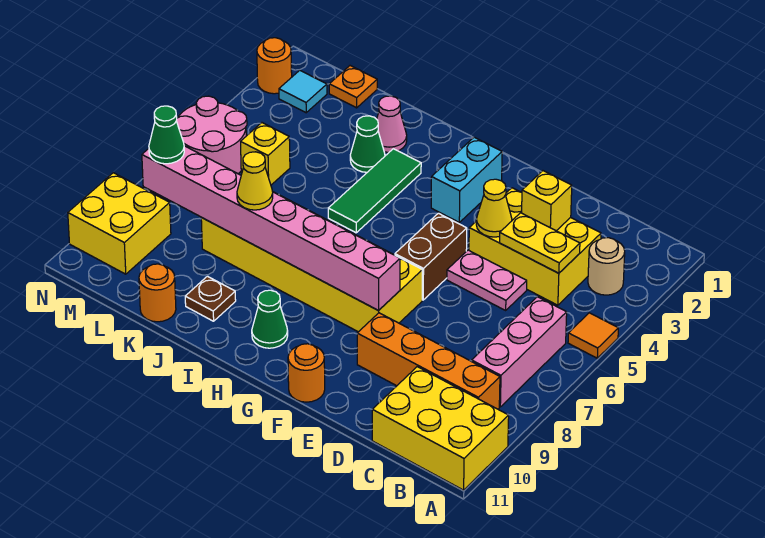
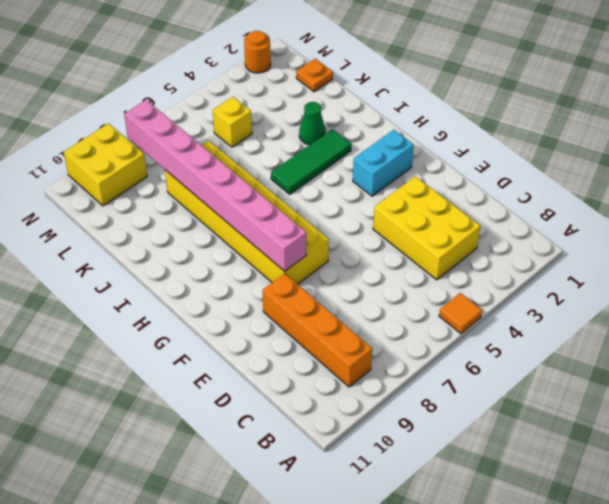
none -> yellow brick A10:C11 level 1
none -> tan round brick B3 level 1
none -> pink brick B6:B8 level 1

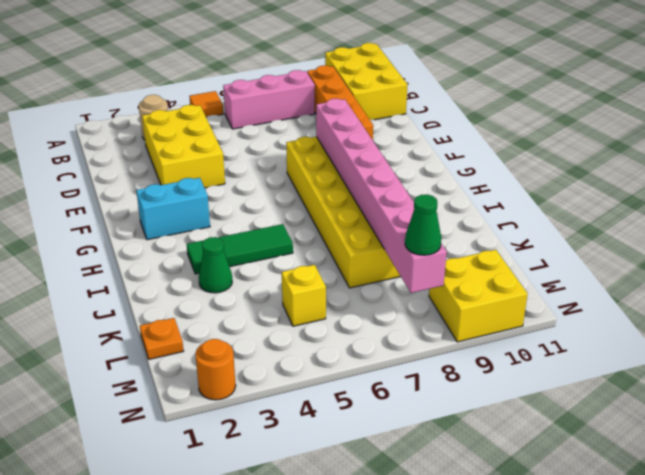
none -> pink plate D5:E5 level 1
none -> brown brick F5:F6 level 1
none -> orange round brick F11 level 1

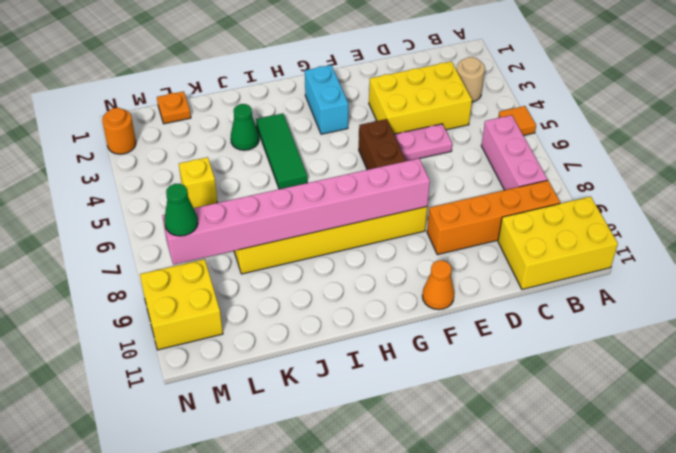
orange cone F11 level 1 -> orange round brick F11 level 1
none -> green cone H10 level 1
none -> pink cone J2 level 1
none -> brown plate J10 level 1

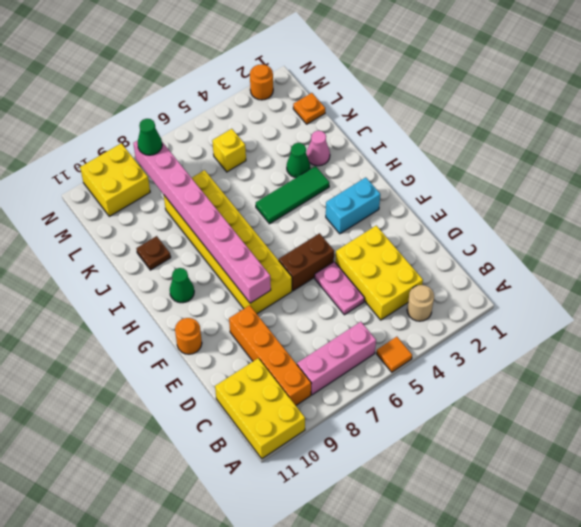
none -> orange round brick K11 level 1
none -> cyan tile M2 level 1
none -> pink round brick M5:N6 level 1

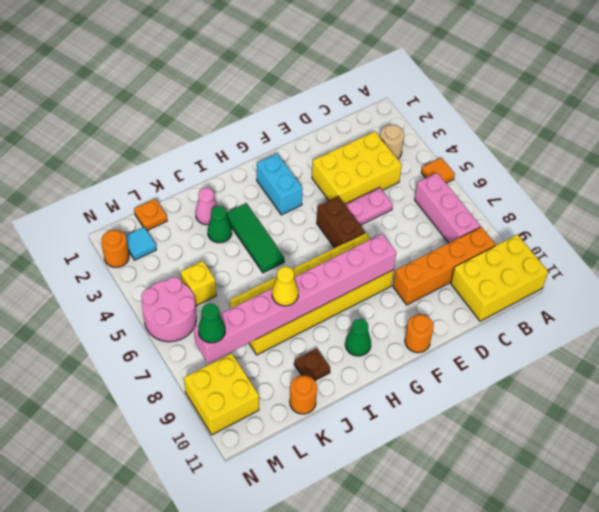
none -> yellow plate C4:D4 level 2
none -> yellow brick D3 level 2
none -> yellow cone E4 level 2

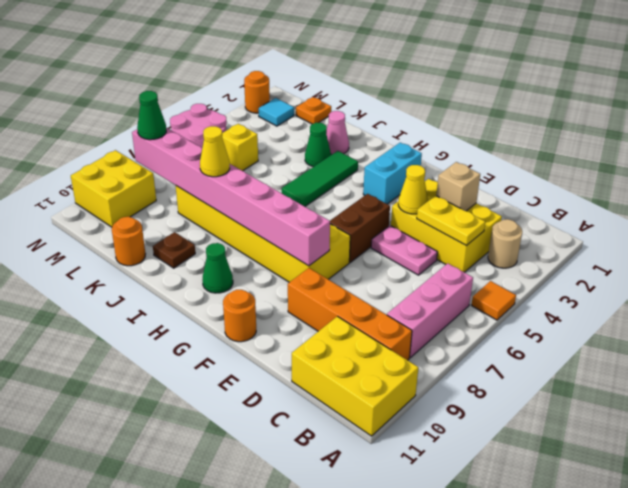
tan brick D3 level 2 -> yellow brick D3 level 2

